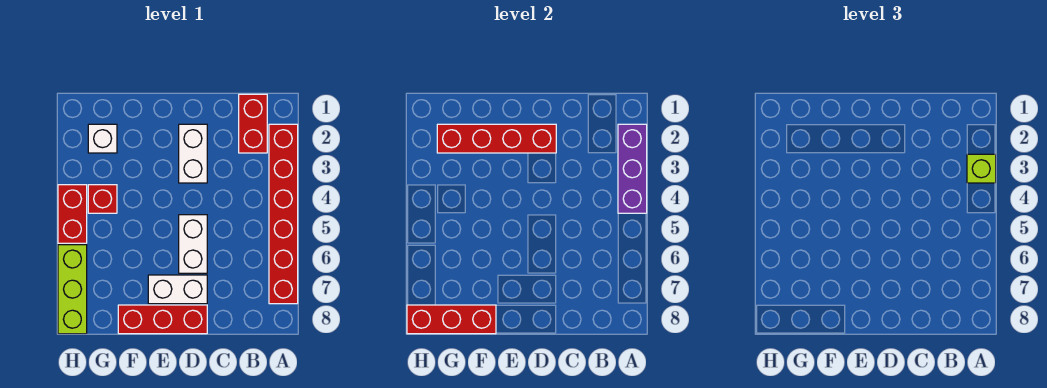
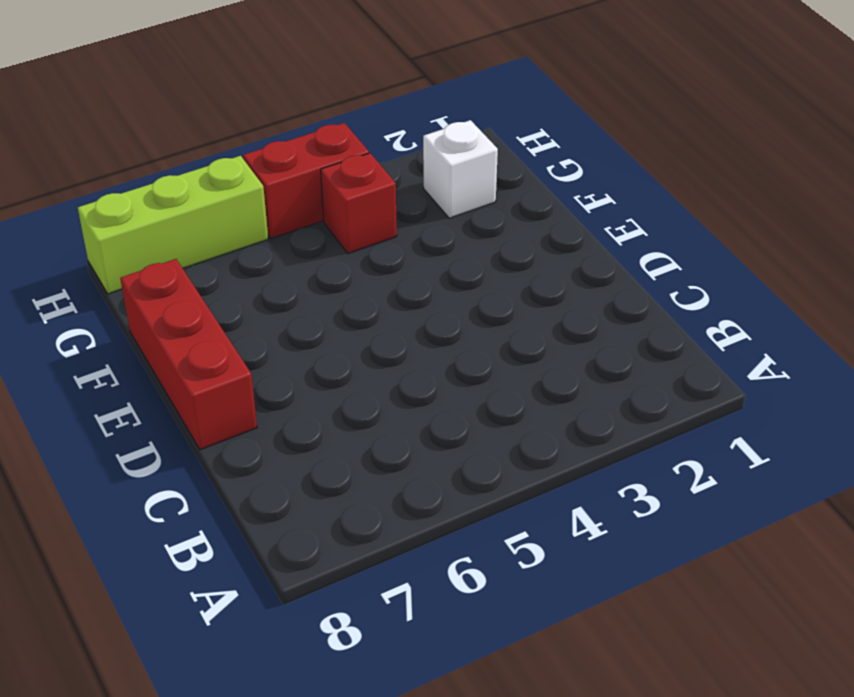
none -> red brick A2:A7 level 1
none -> red brick B1:B2 level 1
none -> white brick D2:D3 level 1

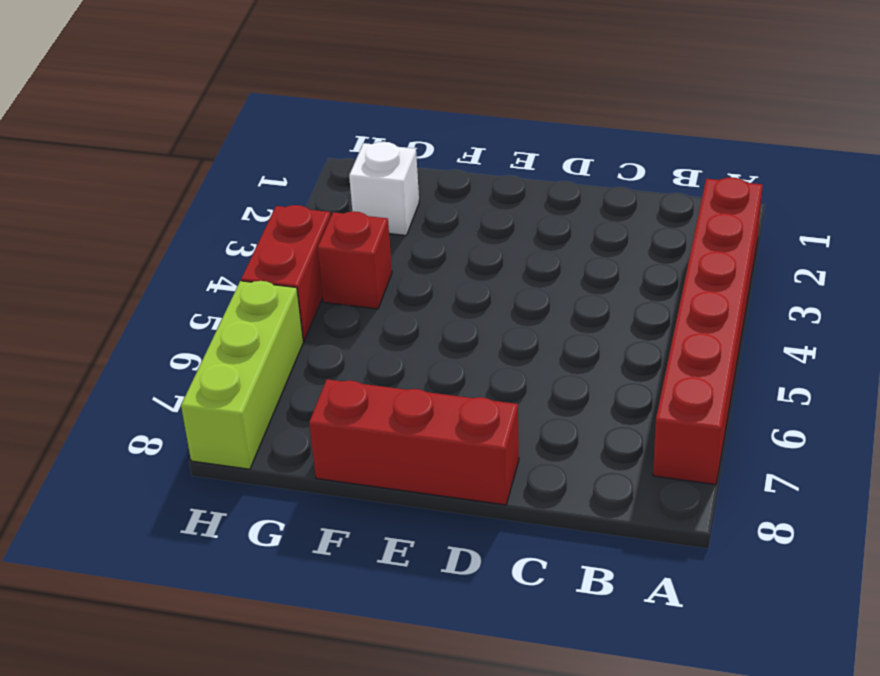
none -> red brick B1:B2 level 1
none -> white brick D2:D3 level 1
none -> white brick D5:D6 level 1

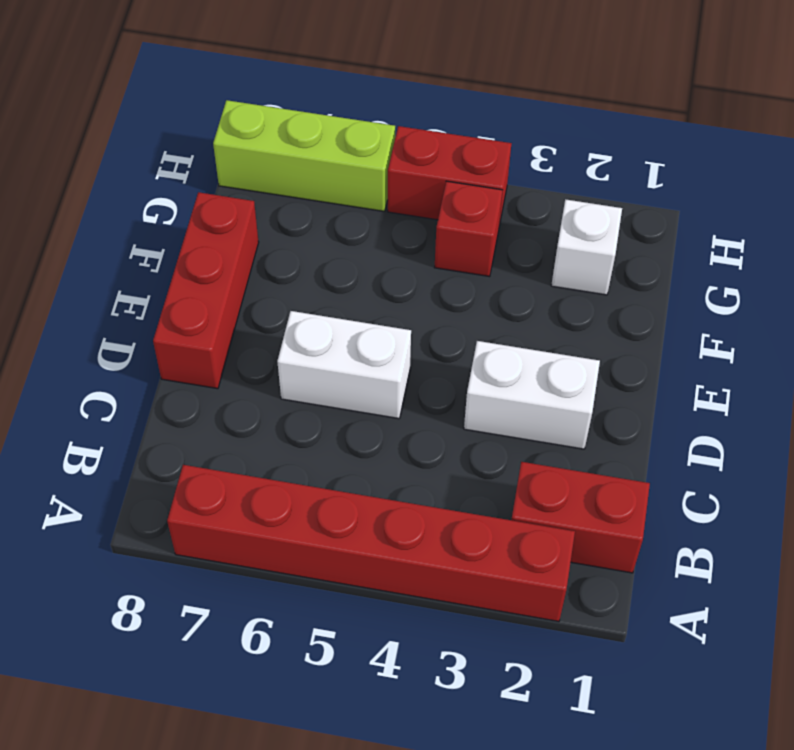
none -> white brick D7:E7 level 1
none -> purple brick A2:A4 level 2
none -> red brick D2:G2 level 2

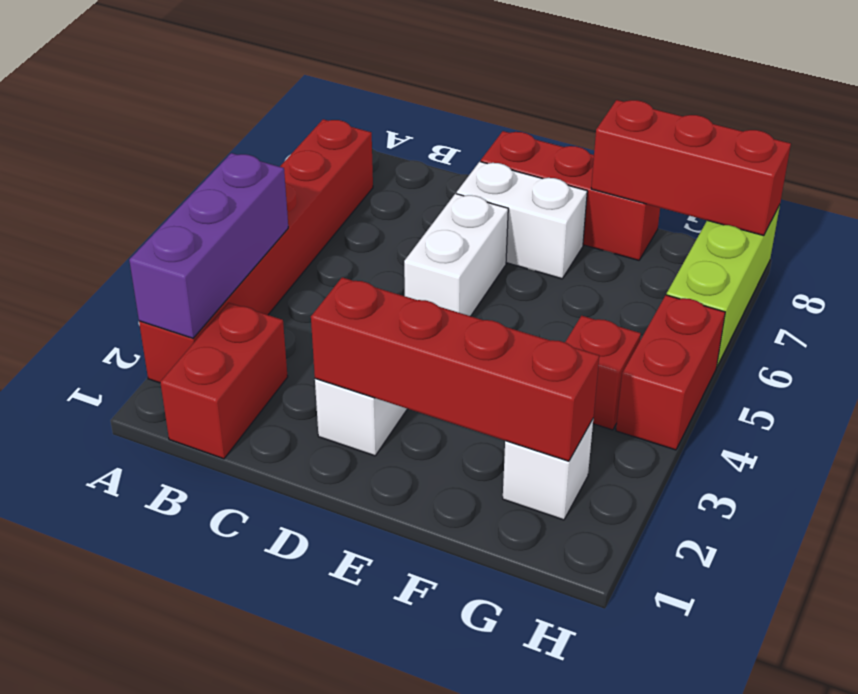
none -> lime brick A3 level 3

